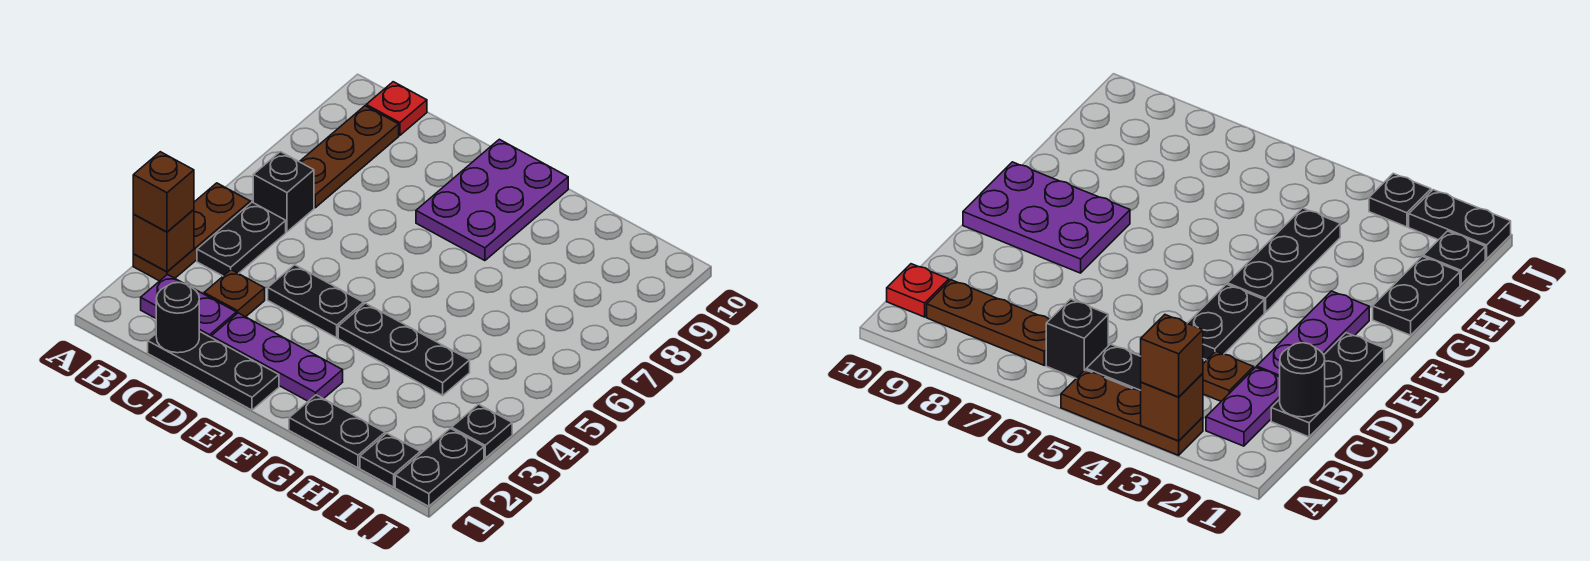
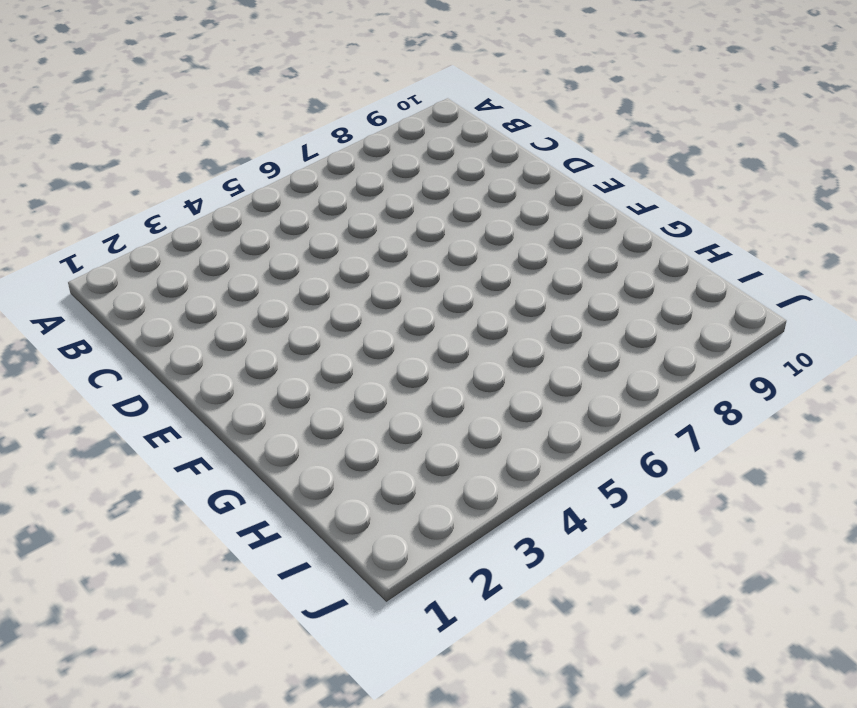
none -> brown plate A3:A5 level 1
none -> purple plate B2:C2 level 1
none -> black plate B4:B5 level 1

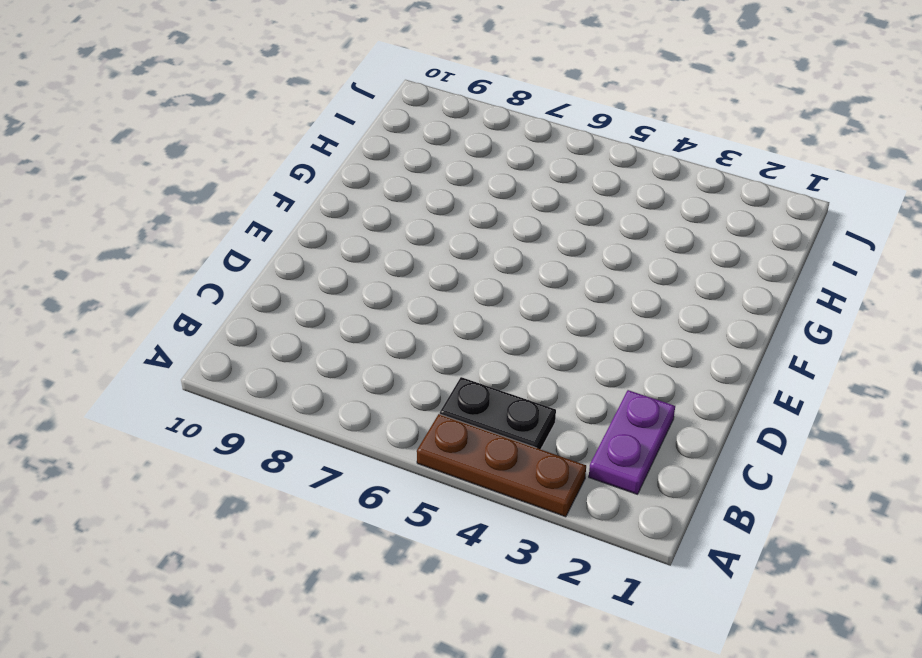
none -> black brick B6 level 1
none -> brown plate B7:B9 level 1
none -> red plate B10 level 1

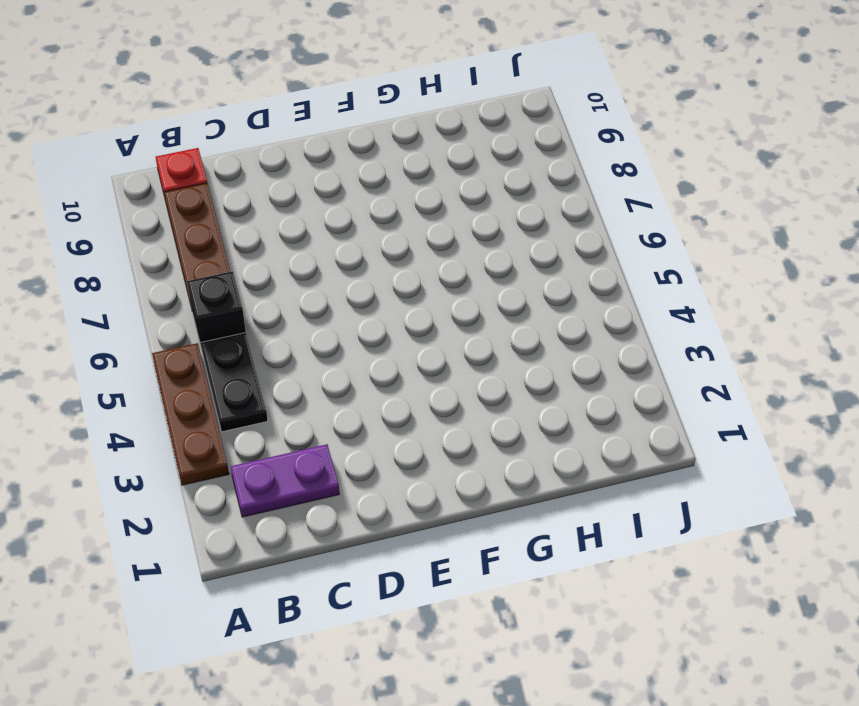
none -> black plate C1:E1 level 1
none -> brown plate C3 level 1
none -> purple plate D2:F2 level 1

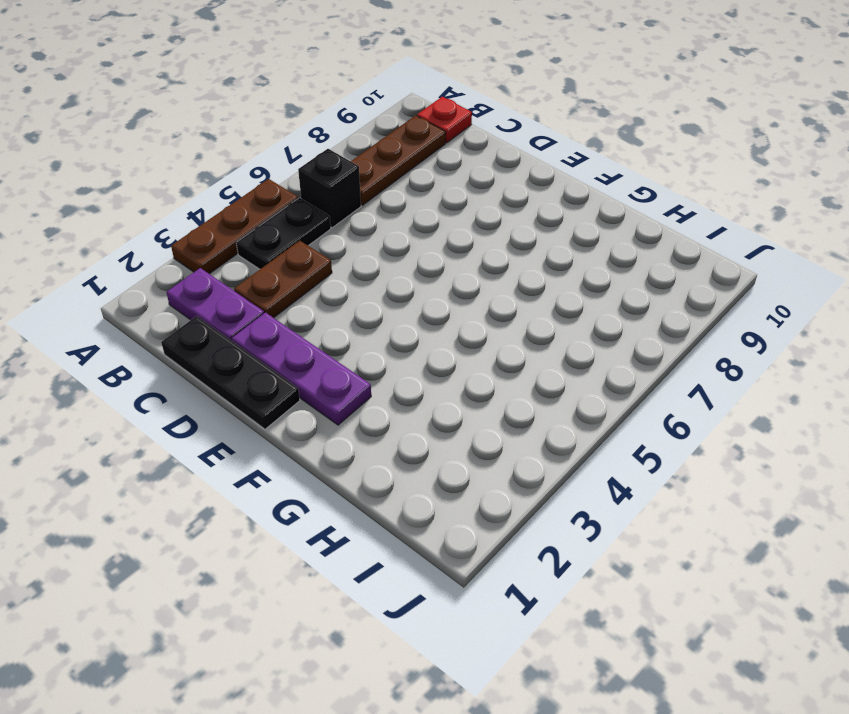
brown plate C3:C4 level 1 -> brown plate C3 level 1
none -> black plate D4:E4 level 1
none -> purple plate E8:F10 level 1
none -> black plate F4:H4 level 1

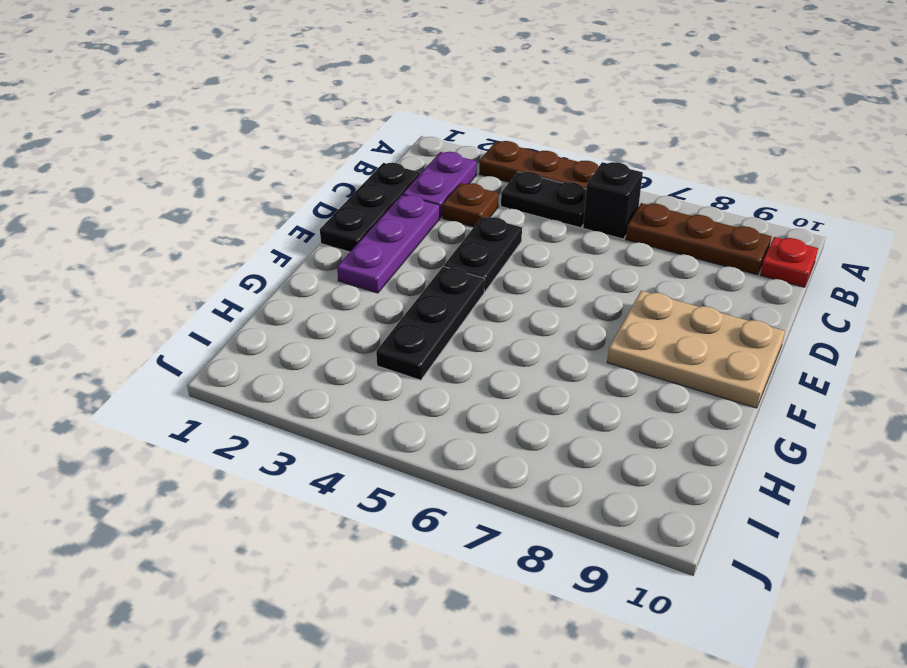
tan plate E8:F10 level 1 -> purple plate E8:F10 level 1
none -> black plate G1:H1 level 1
none -> black plate I1 level 1
none -> black plate J1:J2 level 1

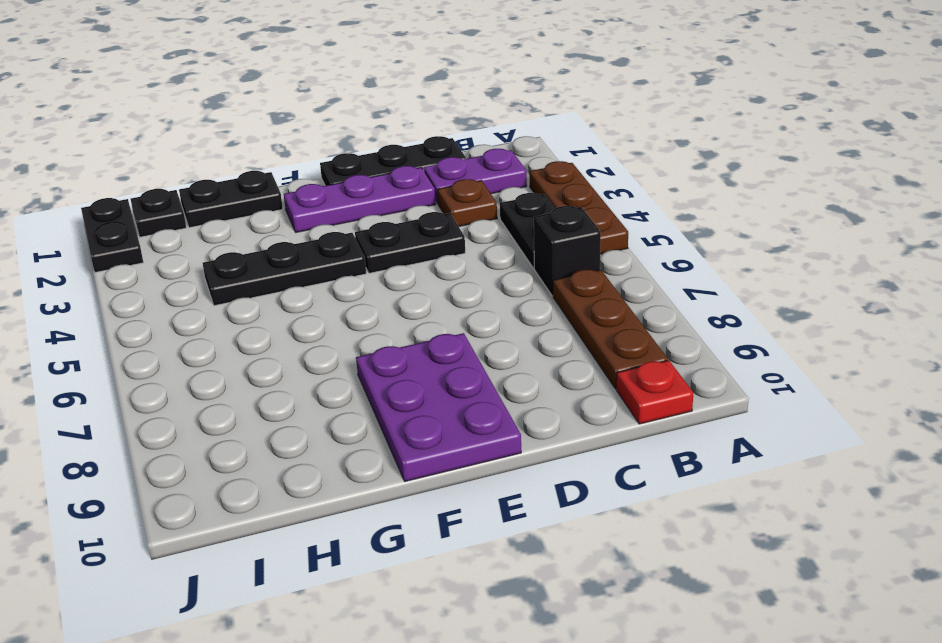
none -> black plate J3 level 1
none -> brown brick A3 level 2
none -> black round brick C1 level 2

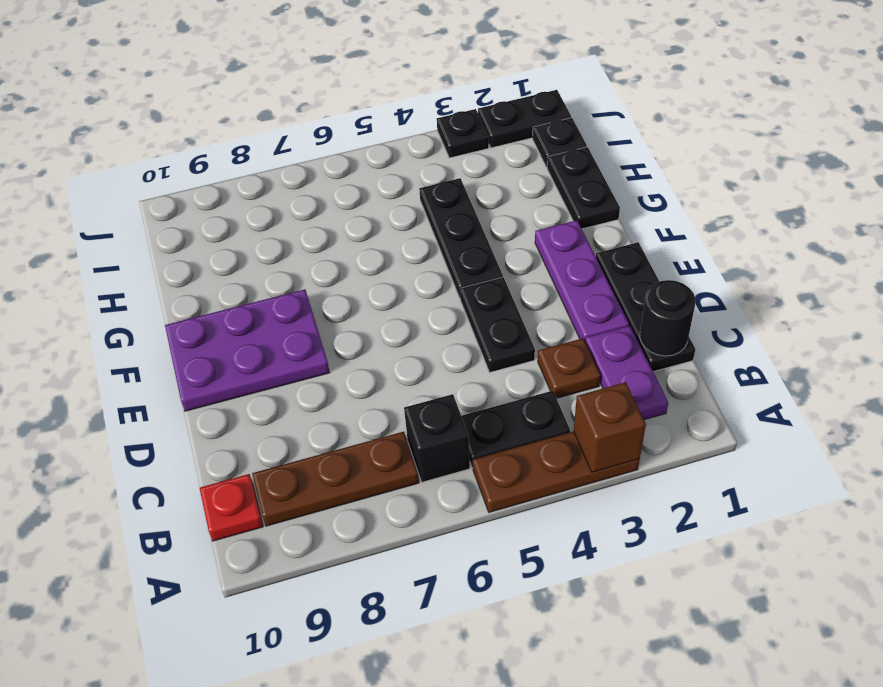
none -> brown brick A3 level 3

